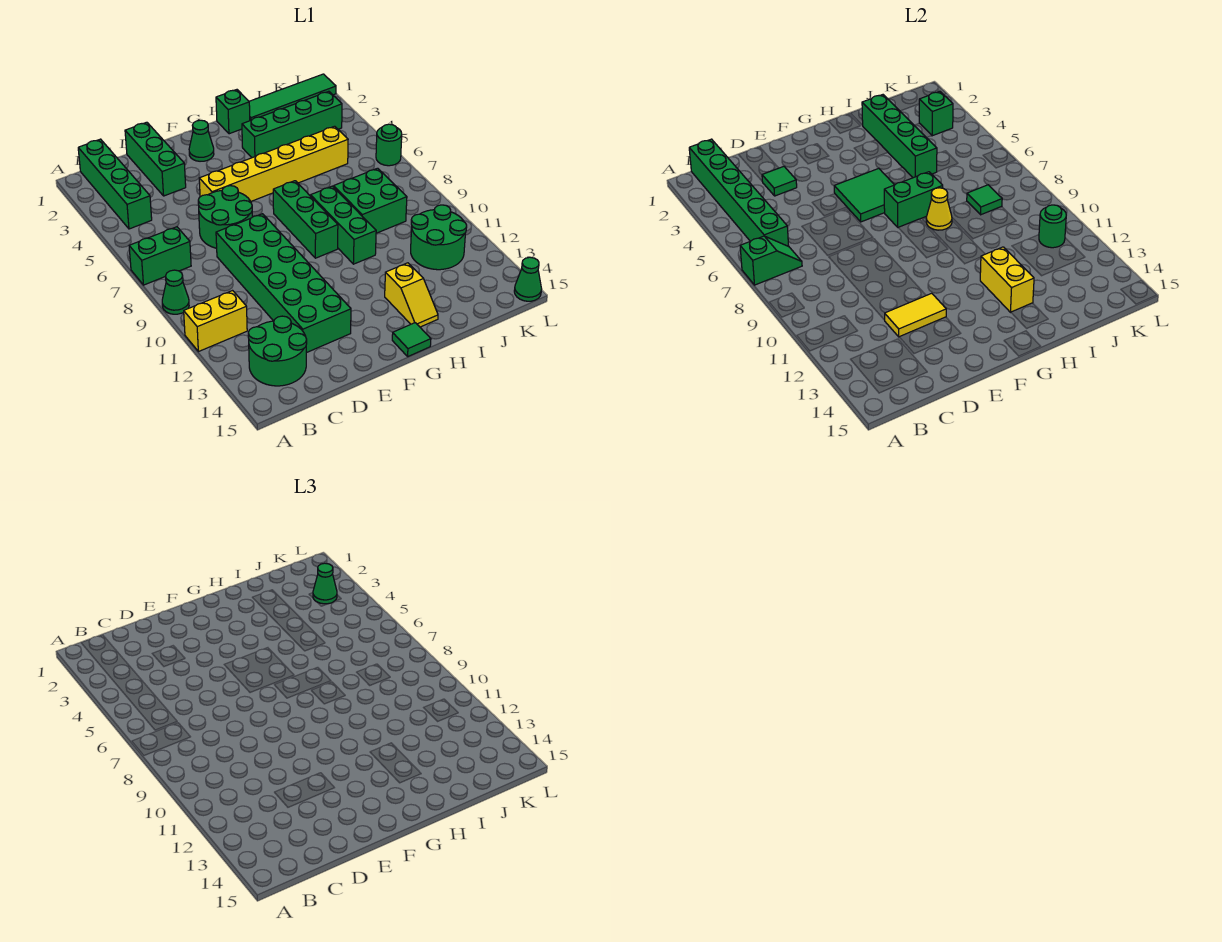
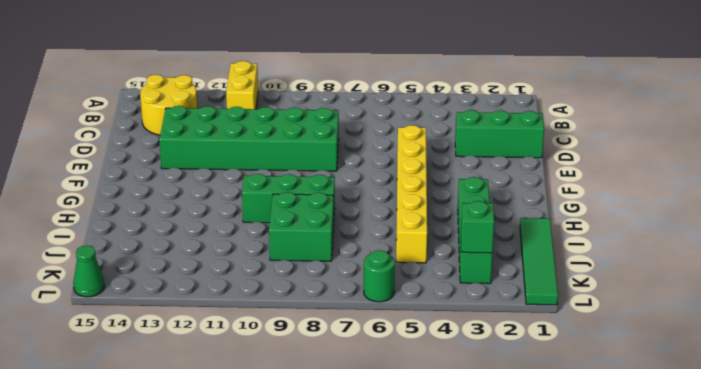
yellow round brick B13:C14 level 1 -> green round brick B13:C14 level 1
none -> green brick A7:B7 level 1
none -> green cone A9 level 1
none -> green brick B1:B4 level 1
none -> green round brick D6:E7 level 1

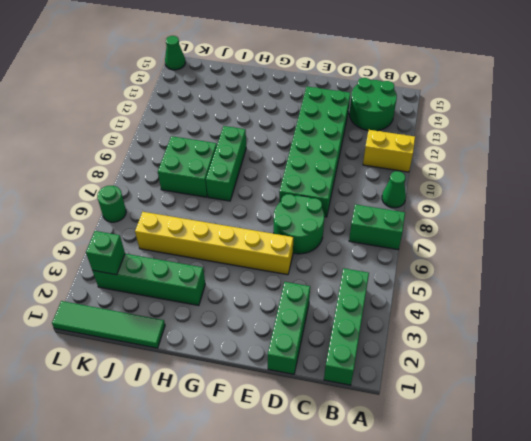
none -> green cone F2 level 1
none -> green brick G7:G9 level 1
none -> green tile G15 level 1
none -> green brick H1 level 1

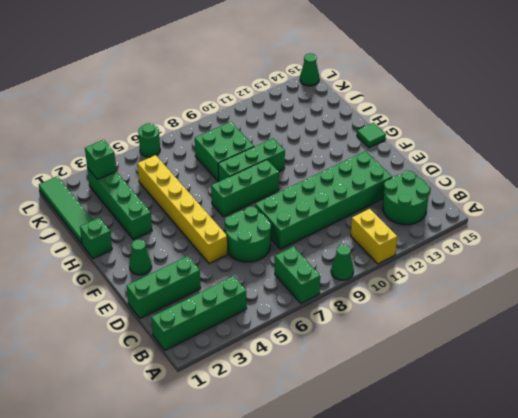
none -> yellow slope H13:H14 level 1 top 13
none -> green round brick J11:K12 level 1
none -> green slope A7:B7 level 2 top A
none -> green brick B1:B6 level 2

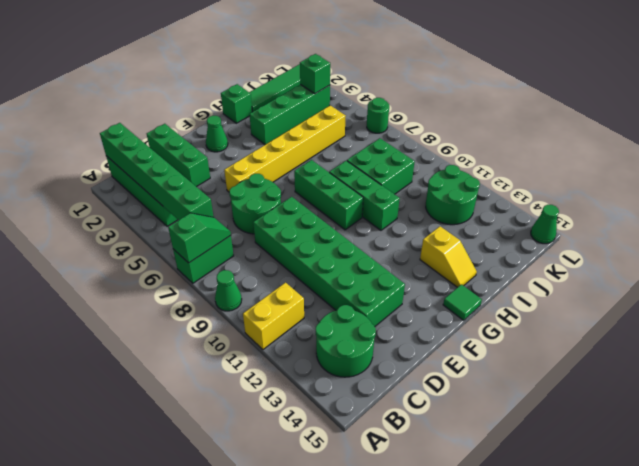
none -> green tile D3 level 2
none -> yellow tile D12:E12 level 2
none -> green tile F5:G6 level 2
none -> green brick G7:H7 level 2

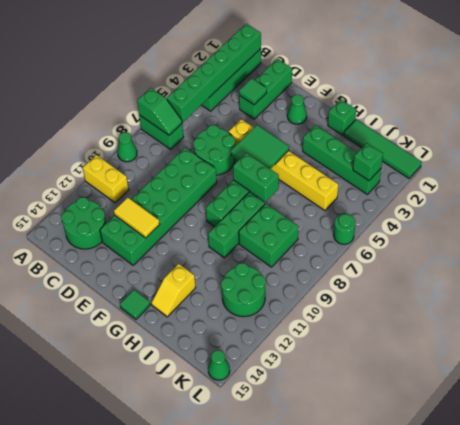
none -> yellow cone H8 level 2
none -> yellow brick H12:H13 level 2
none -> green brick I2:I5 level 2
none -> green tile J8 level 2

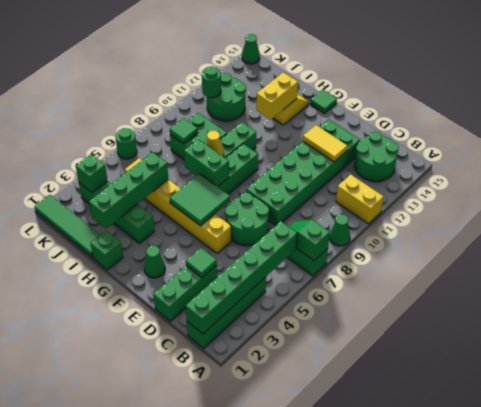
none -> green cone K3 level 3

